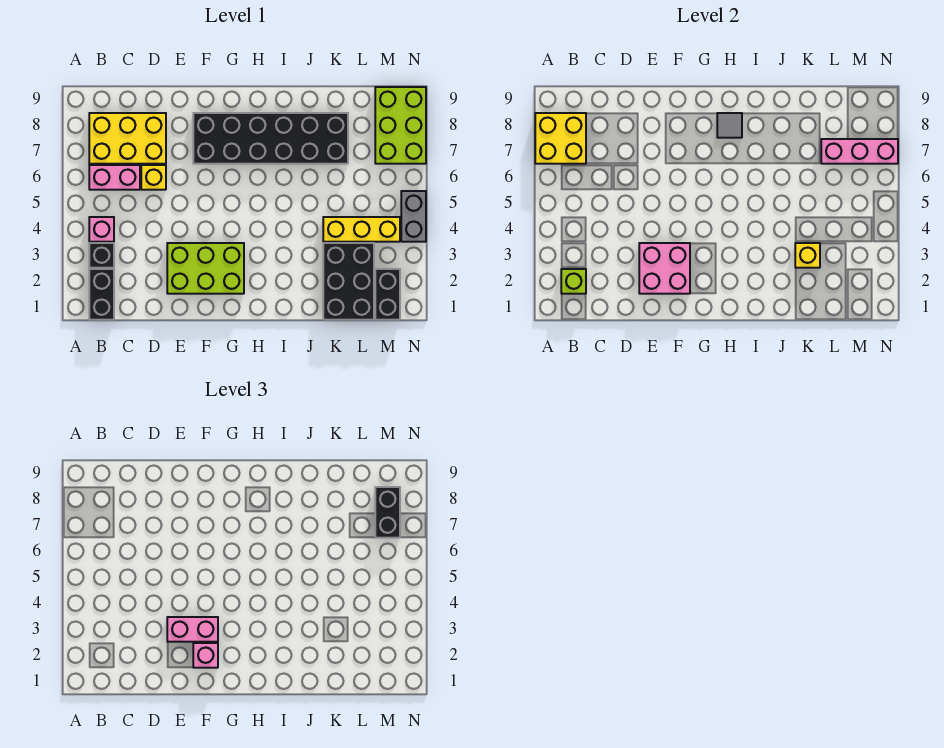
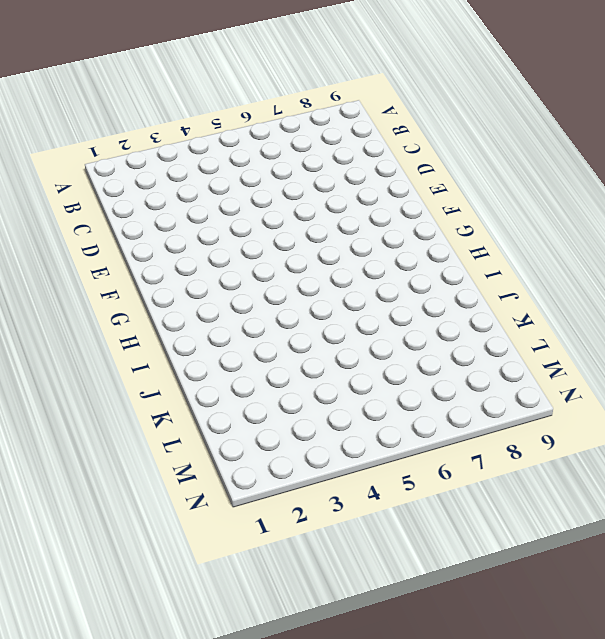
none -> black brick B1:B2 level 1
none -> black brick B3 level 1
none -> pink brick B4 level 1

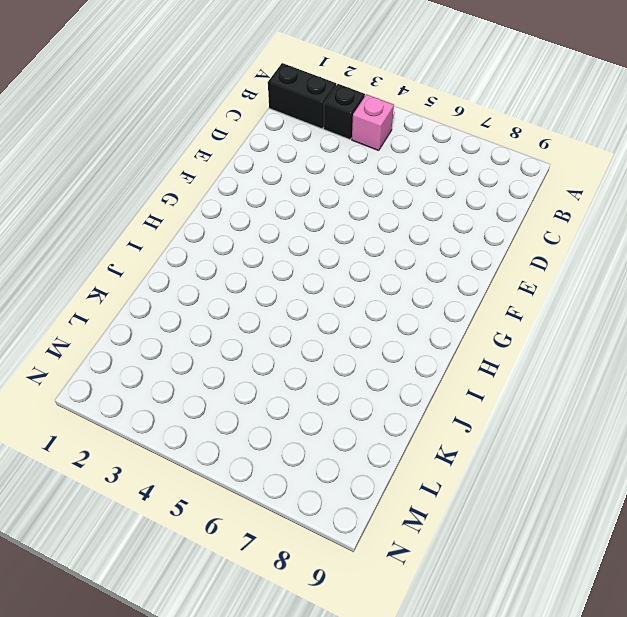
none -> pink brick B6:C6 level 1
none -> yellow brick B7:D8 level 1
none -> yellow brick D6 level 1

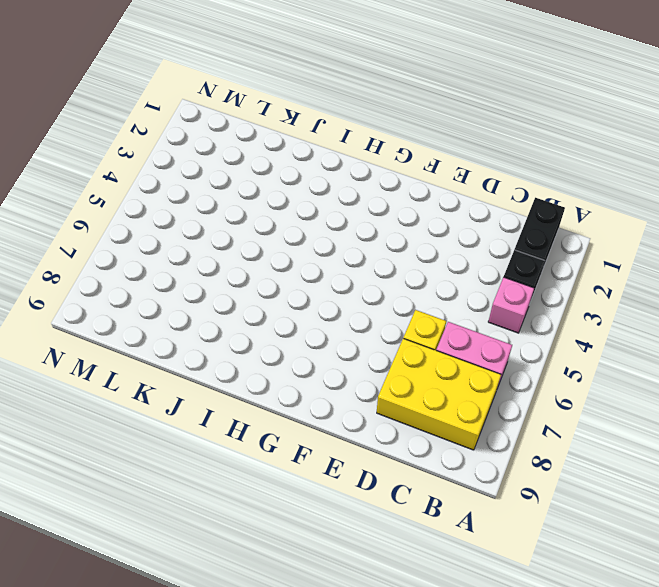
none -> lime brick E2:G3 level 1
none -> black brick F7:K8 level 1
none -> black brick K1:L3 level 1

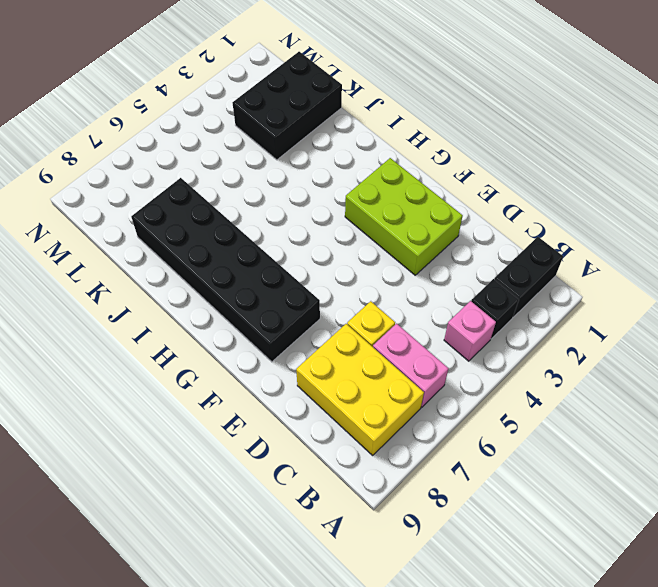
none -> yellow brick K4:M4 level 1
none -> black brick M1:M2 level 1
none -> lime brick M7:N9 level 1

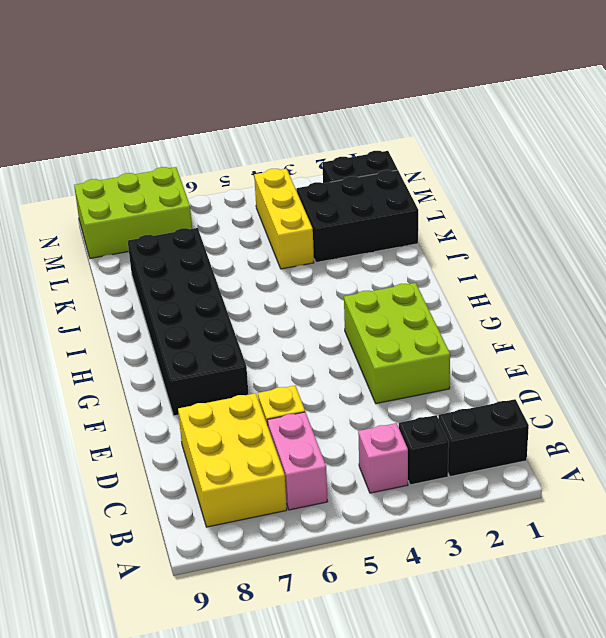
none -> grey brick N4:N5 level 1
none -> yellow brick A7:B8 level 2
none -> lime brick B2 level 2

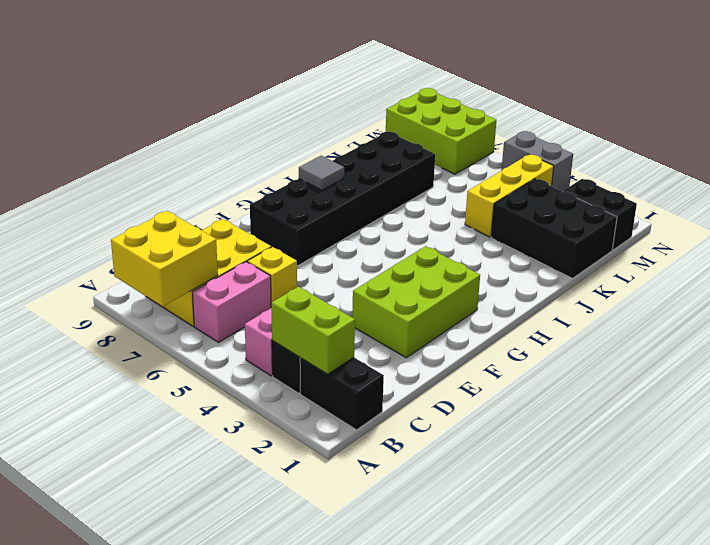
lime brick B2:B3 level 2 -> lime brick B2 level 2
none -> pink brick E2:F3 level 2
none -> yellow brick K3 level 2
none -> pink brick L7:N7 level 2

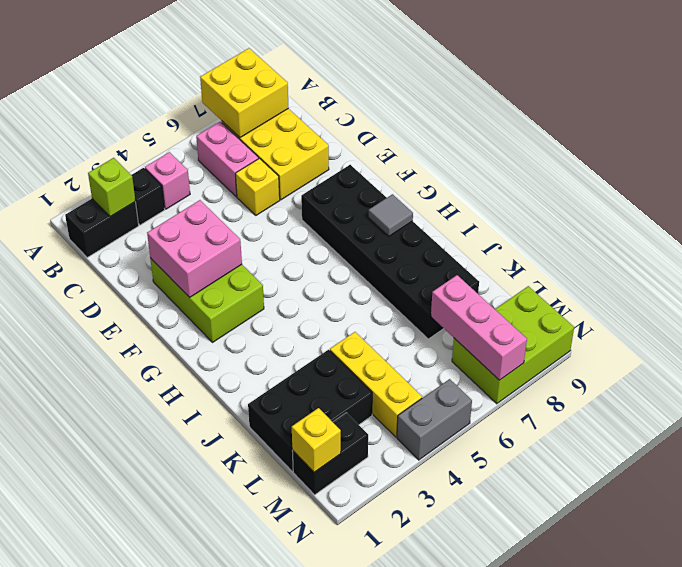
yellow brick M1 level 2 -> yellow brick K3 level 2
none -> pink brick E3:F3 level 3
none -> pink brick F2 level 3
none -> black brick M7:M8 level 3

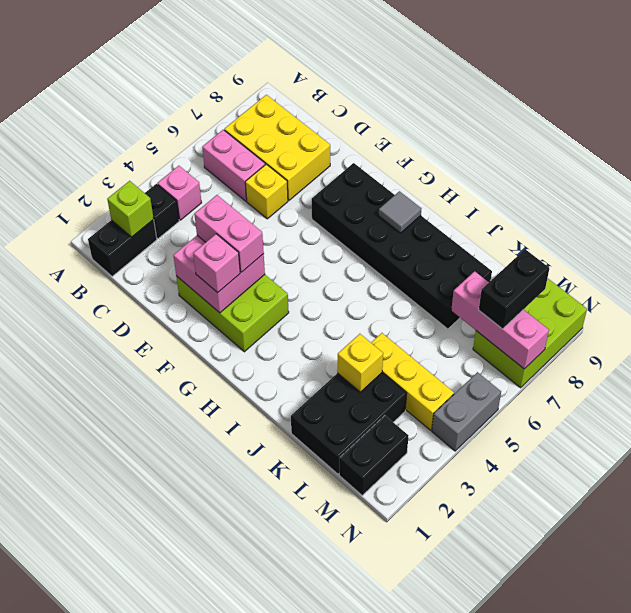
none -> yellow brick A7:B8 level 2

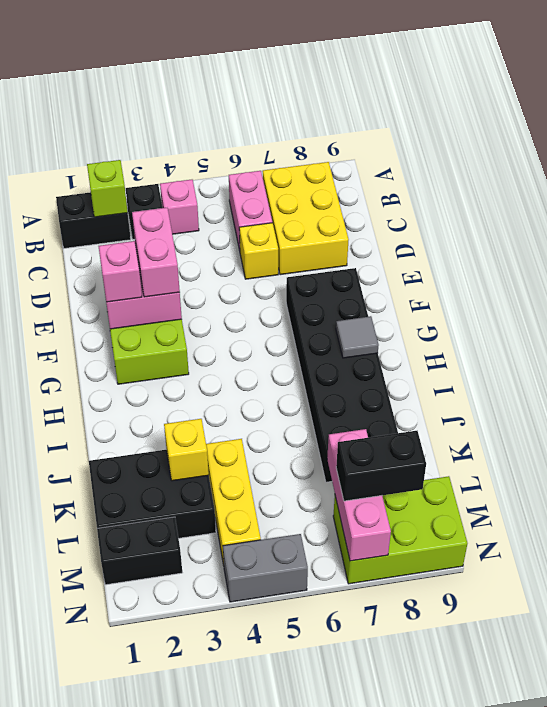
none -> yellow brick A7:B8 level 2

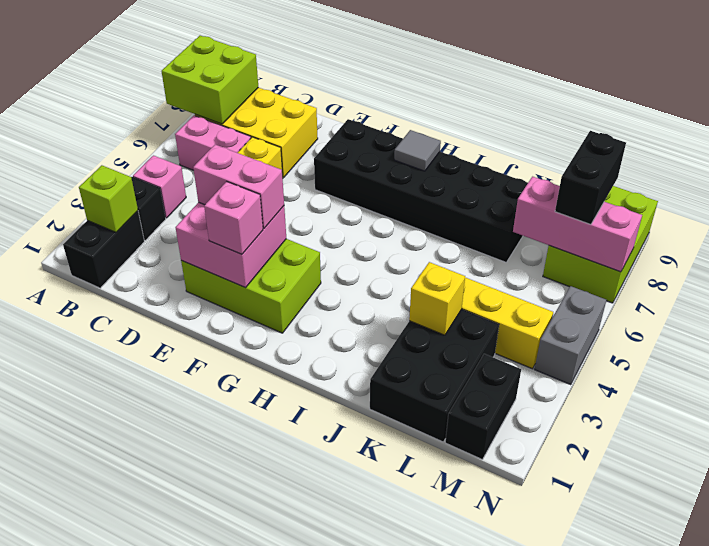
lime brick A7:B8 level 2 -> yellow brick A7:B8 level 2

